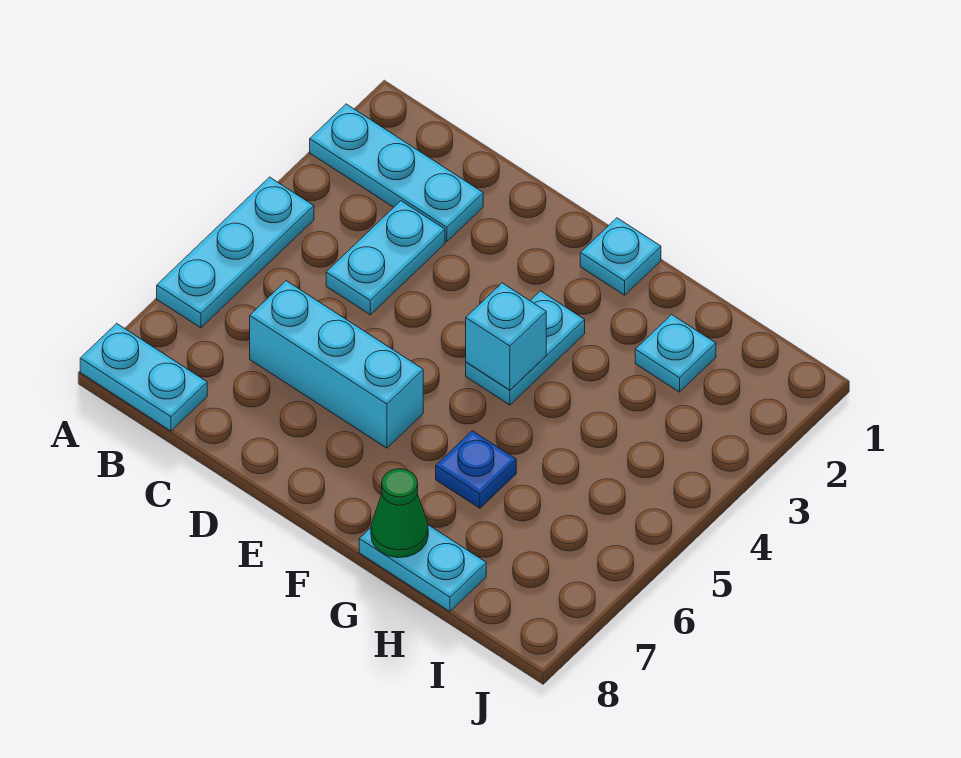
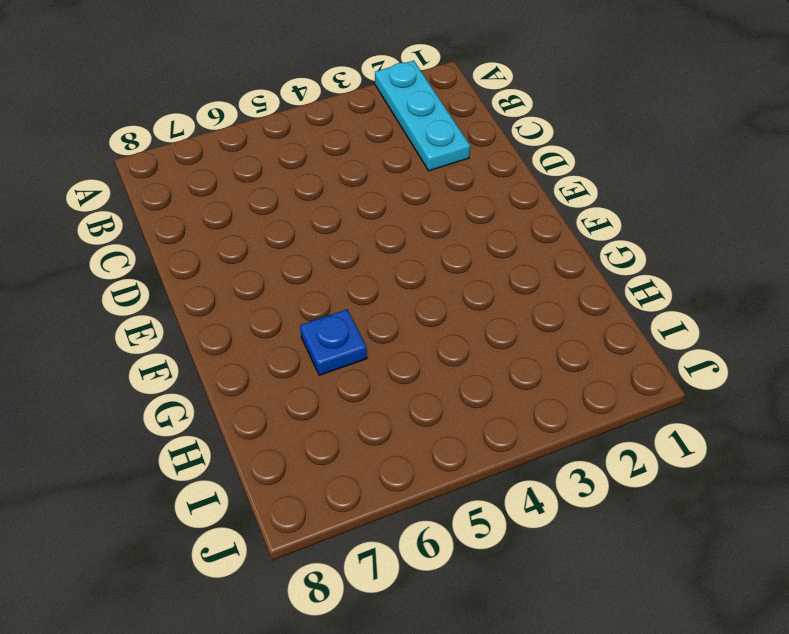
none -> cyan plate A4:A6 level 1
none -> cyan plate A8:B8 level 1
none -> cyan plate C3:C4 level 1

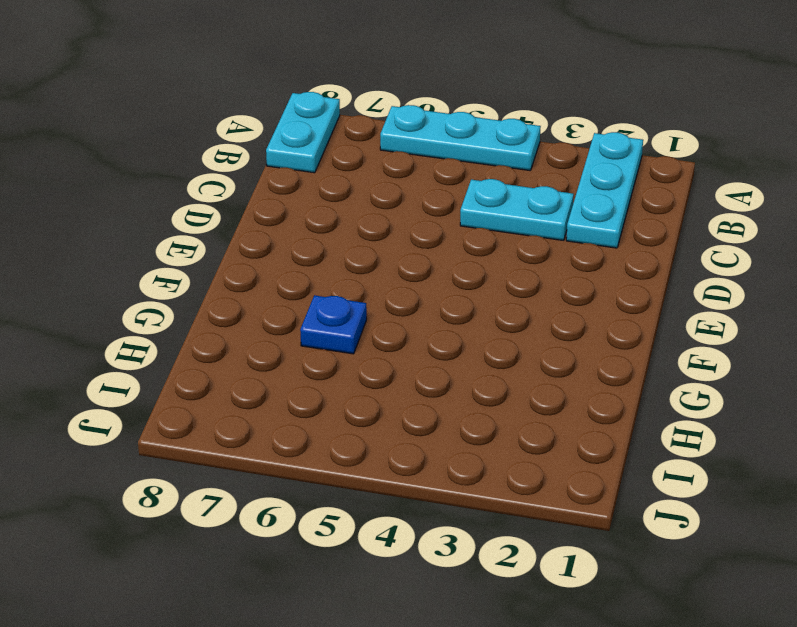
none -> cyan brick C6:E6 level 1
none -> cyan plate F1 level 1
none -> cyan plate F3:F4 level 1

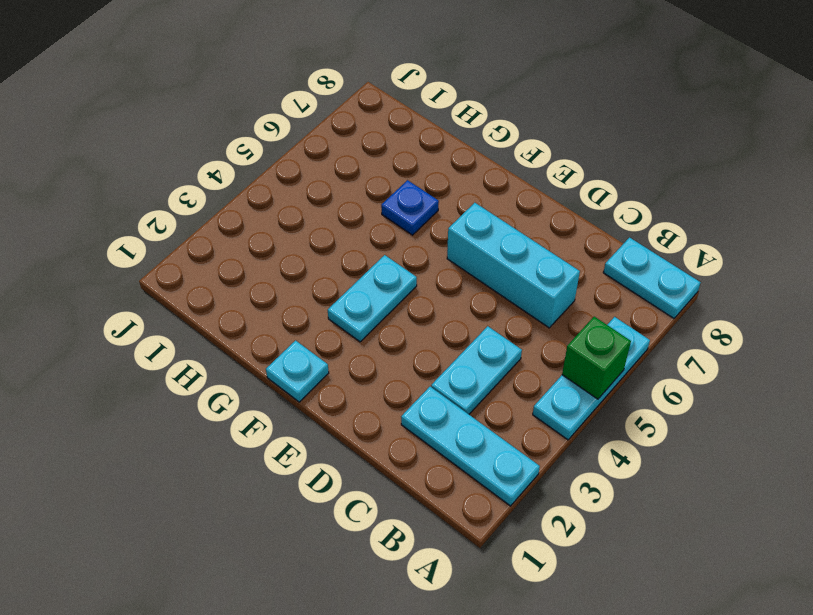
green brick A5 level 2 -> none
none -> cyan plate G8:H8 level 1
none -> cyan plate H2 level 1
none -> cyan brick F4 level 2

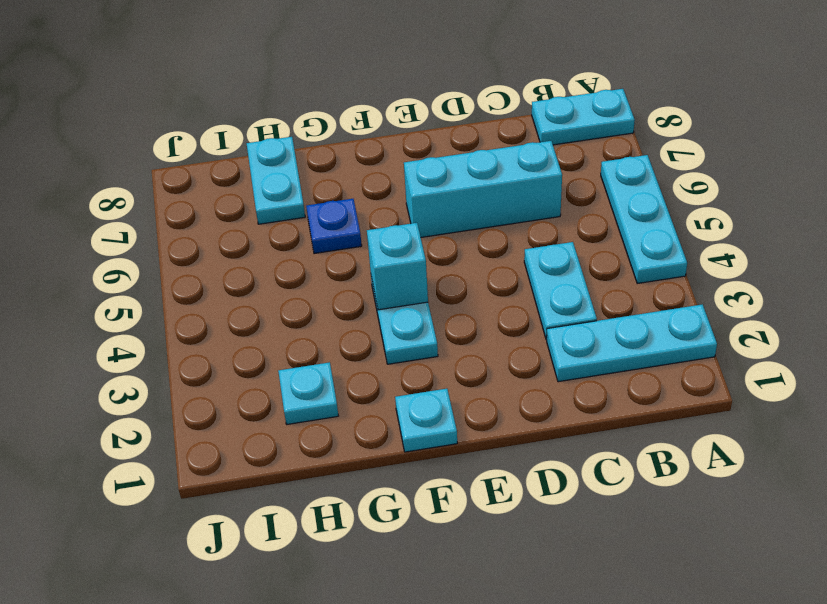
cyan plate H7:H8 level 1 -> cyan plate G8:H8 level 1
none -> green cone G8 level 2

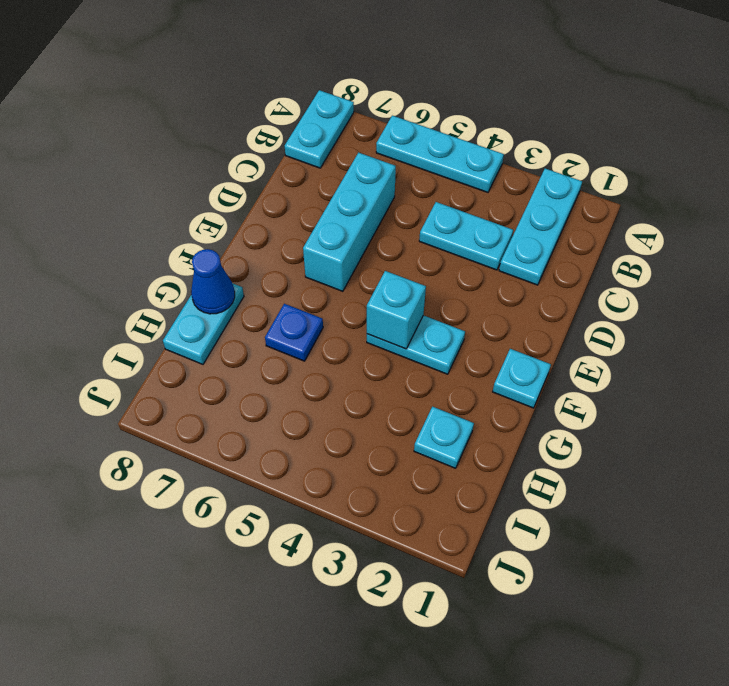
blue cone G8 level 2 -> green cone G8 level 2

